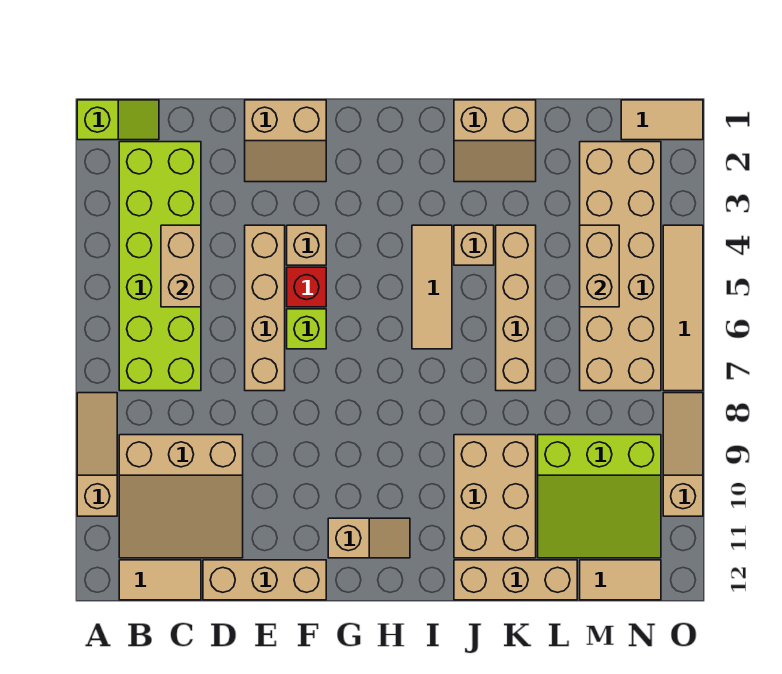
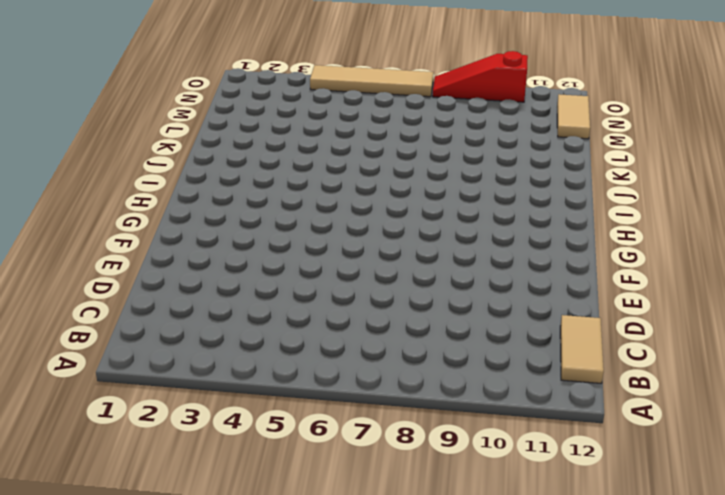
red slope O8:O10 level 1 top 10 -> tan slope O8:O10 level 1 top 10
none -> lime slope A1:B1 level 1 top A
none -> tan slope A8:A10 level 1 top 10
none -> lime brick B2:C7 level 1

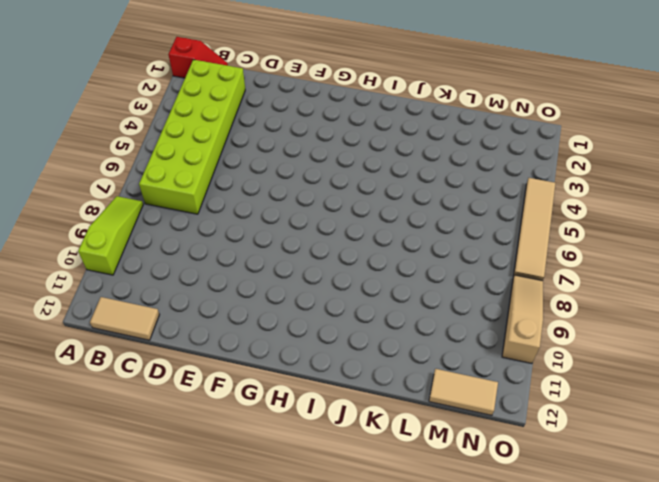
red slope A1:B1 level 1 top A -> lime slope A1:B1 level 1 top A
lime slope A8:A10 level 1 top 10 -> tan slope A8:A10 level 1 top 10
none -> tan slope B9:D11 level 1 top 9
none -> tan brick D12:F12 level 1
none -> tan slope E1:F2 level 1 top 1

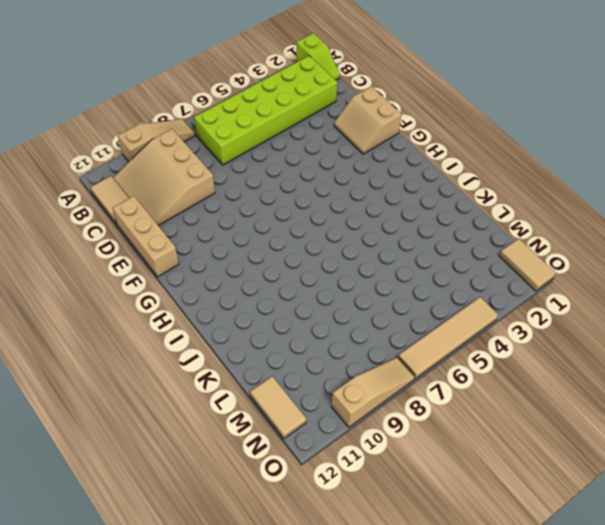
none -> tan brick E4:E7 level 1
none -> tan brick F4 level 1
none -> red brick F5 level 1

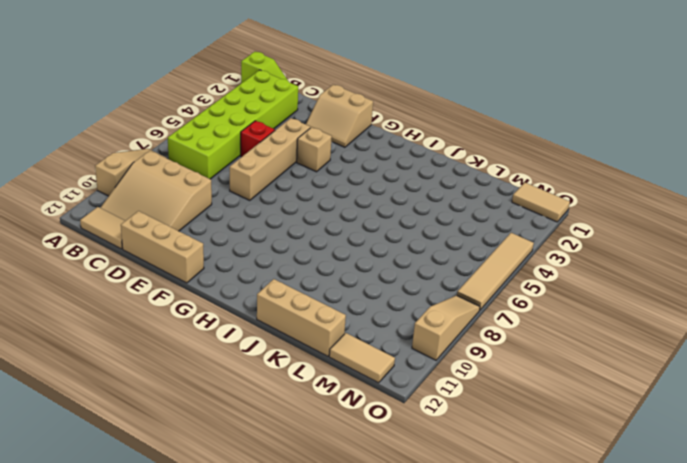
red brick D5 level 1 -> red brick F5 level 1
none -> lime brick F6 level 1
none -> tan slope G11:H11 level 1 top G
none -> tan tile I4:I6 level 1

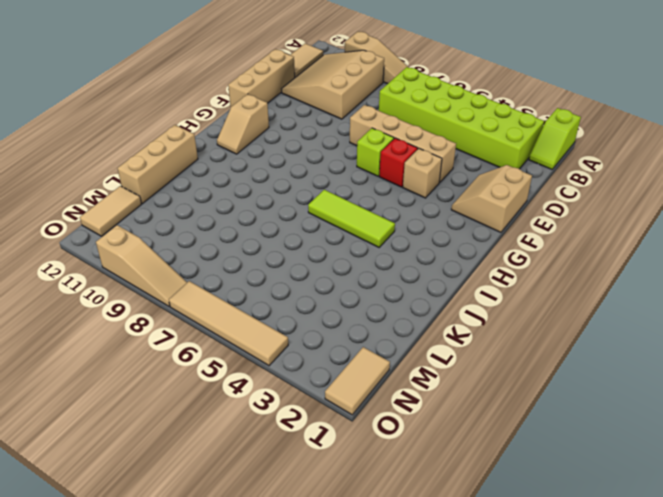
lime tile I4:I6 level 1 -> tan tile I4:I6 level 1
none -> tan slope J1:K2 level 1 top 1
none -> tan brick J4 level 1
none -> tan brick J9:K11 level 1

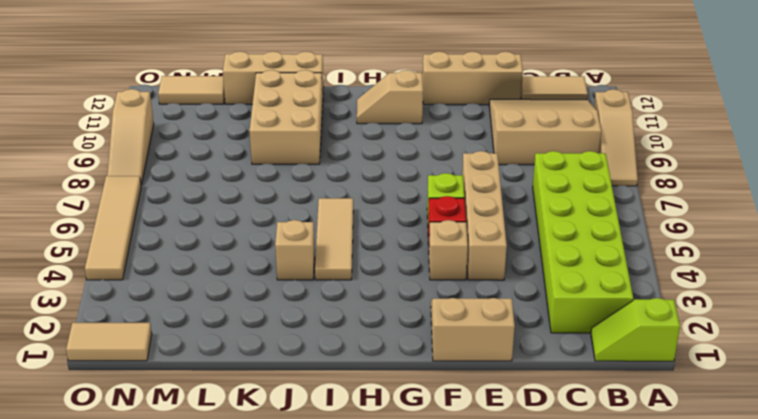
none -> tan slope J1:K2 level 1 top 1
none -> tan brick K4:K7 level 1
none -> lime slope L9:N11 level 1 top 9

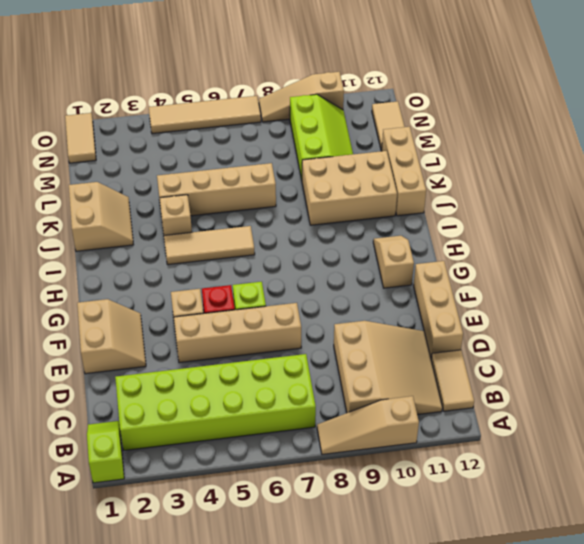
lime slope L9:N10 level 1 top 9 -> lime slope L9:N11 level 1 top 9
none -> tan brick M2:N7 level 1
none -> tan brick C4:C5 level 2
none -> tan brick M4:M5 level 2

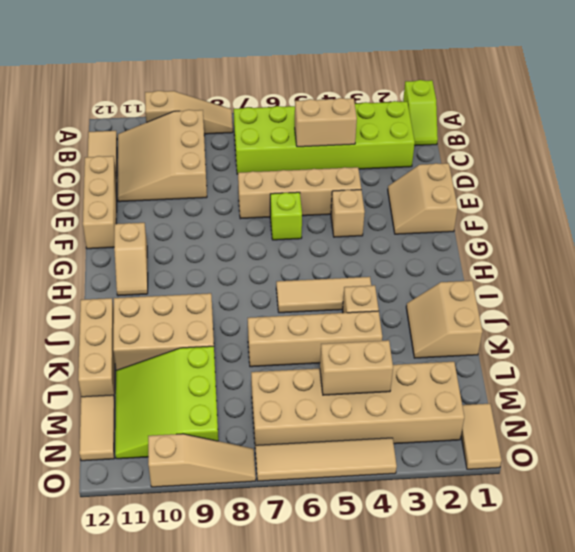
none -> red brick F5 level 1

